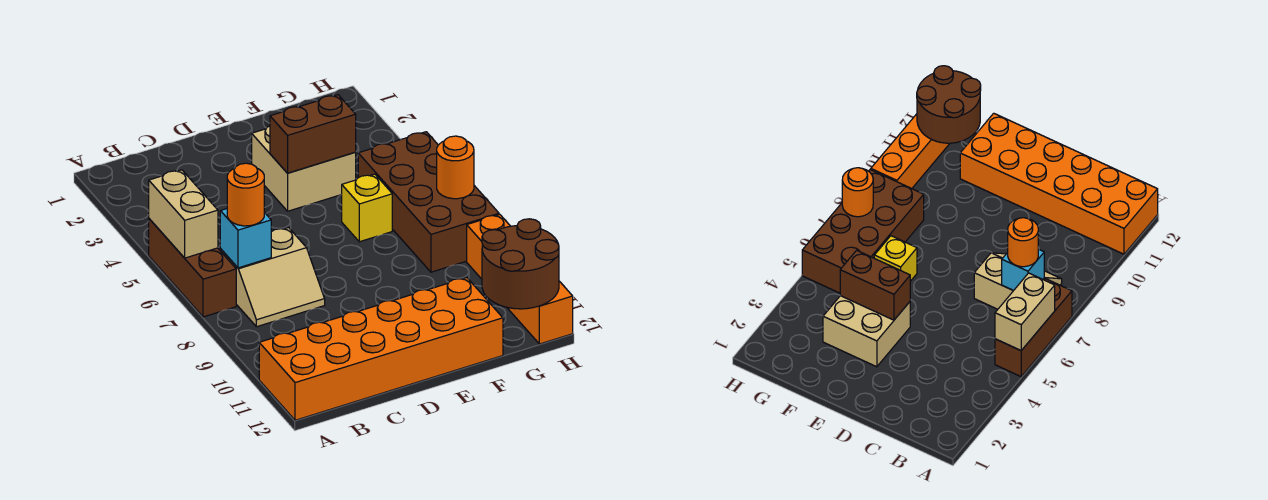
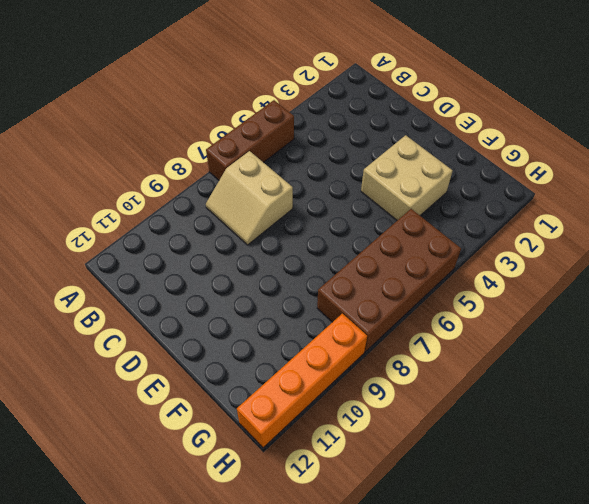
none -> orange brick A11:F12 level 1
none -> yellow brick F6 level 1
none -> tan brick A5:A6 level 2

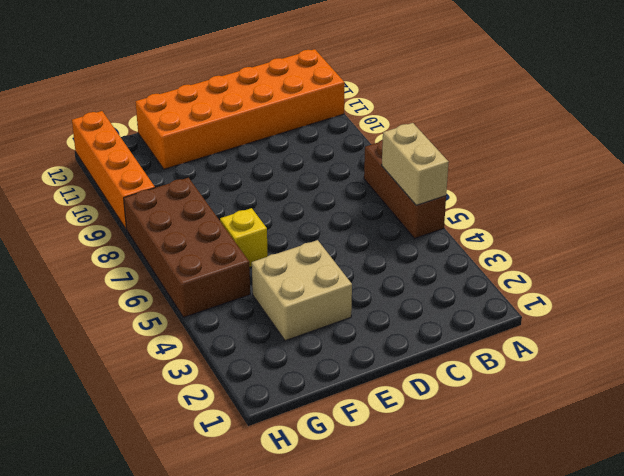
none -> tan slope B7:C8 level 1 top 7
none -> cyan brick B7 level 2
none -> brown brick E4:F4 level 2

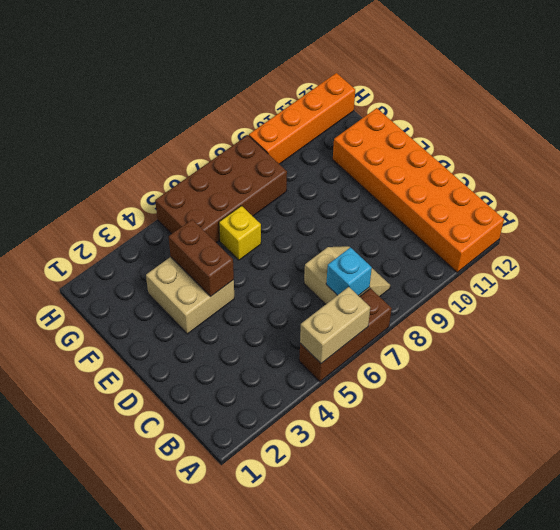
none -> brown round brick G11:H12 level 2
none -> orange round brick H7 level 2
none -> orange round brick B7 level 3

